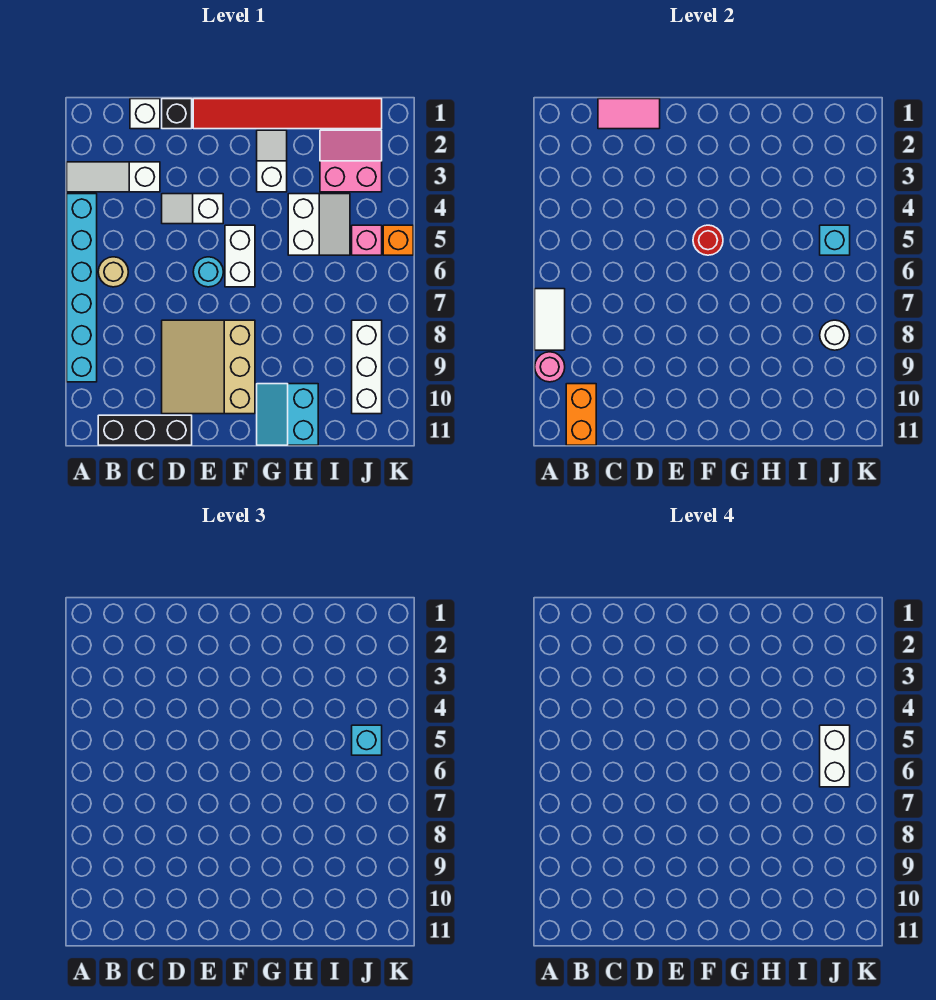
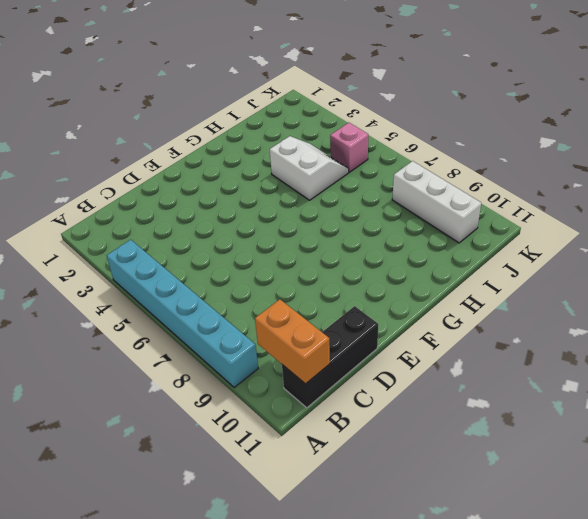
none -> white slope A3:C3 level 1 top C
none -> tan round brick B6 level 1
none -> white brick C1 level 1

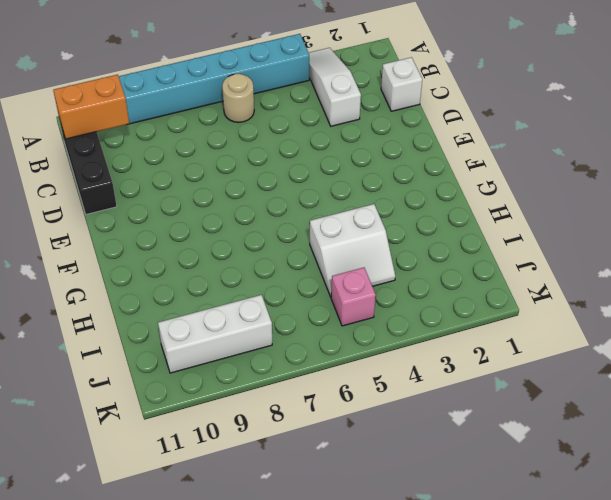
none -> black brick D1 level 1
none -> white slope D4:E4 level 1 top E
none -> tan slope D8:F10 level 1 top F

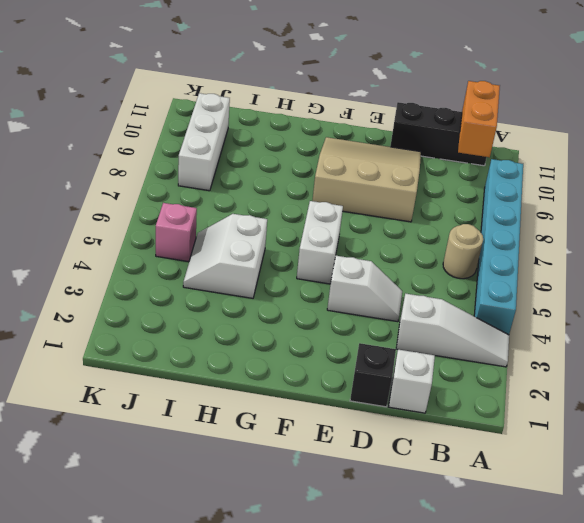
tan slope D8:F10 level 1 top 8 -> tan slope D8:F10 level 1 top F
none -> red tile E1:J1 level 1
none -> cyan round brick E6 level 1
none -> white slope G2:G3 level 1 top 3

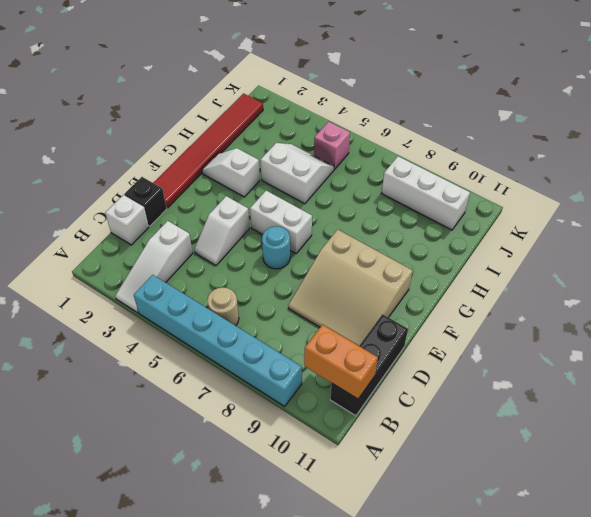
none -> cyan slope G10:H11 level 1 top H
none -> pink slope I2:J3 level 1 top 3
none -> orange brick K5 level 1

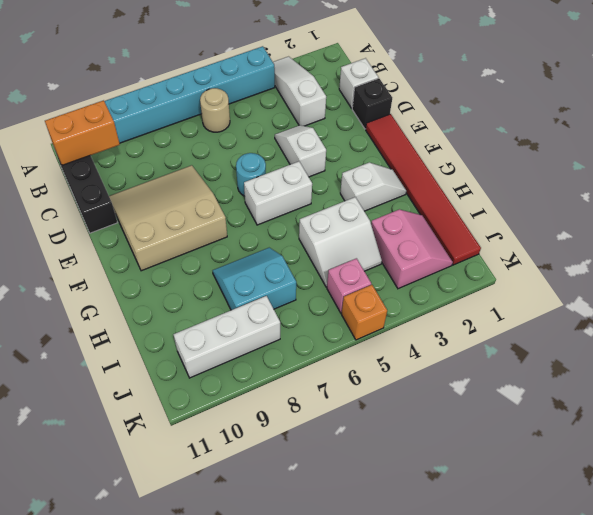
cyan slope H7:I8 level 1 top I -> cyan slope G10:H11 level 1 top H
none -> white tile A7:A8 level 2
none -> pink round brick A9 level 2
none -> pink tile C1:D1 level 2

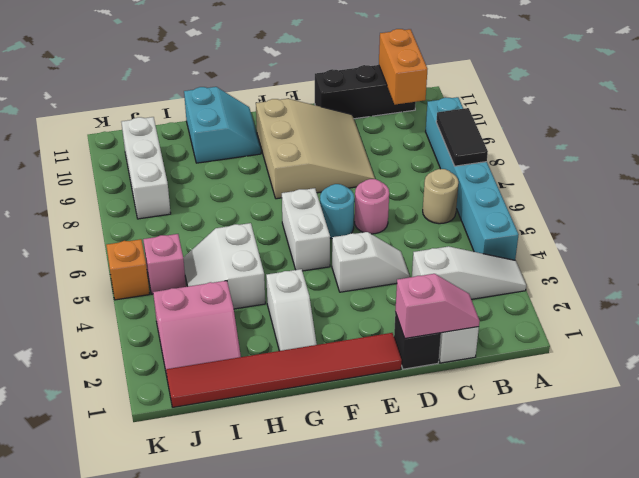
black tile A7:A8 level 2 -> white tile A7:A8 level 2
pink slope C1:D1 level 2 top D -> pink tile C1:D1 level 2
pink round brick D6 level 1 -> pink round brick A9 level 2
none -> red round brick F5 level 2
none -> cyan brick J5 level 2
none -> white round brick J8 level 2

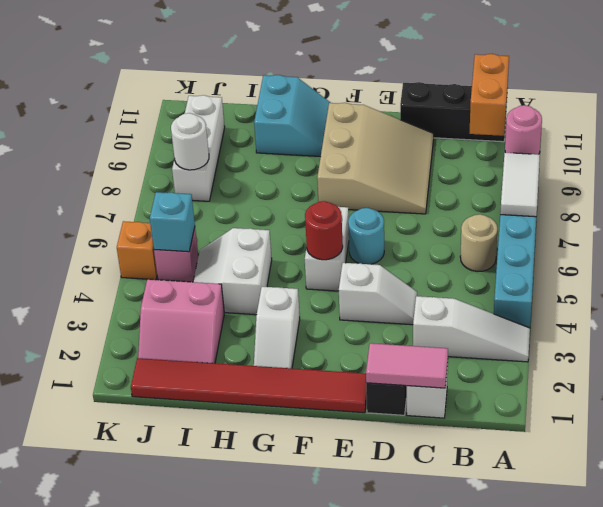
none -> cyan brick J5 level 3
none -> white brick J5:J6 level 4

